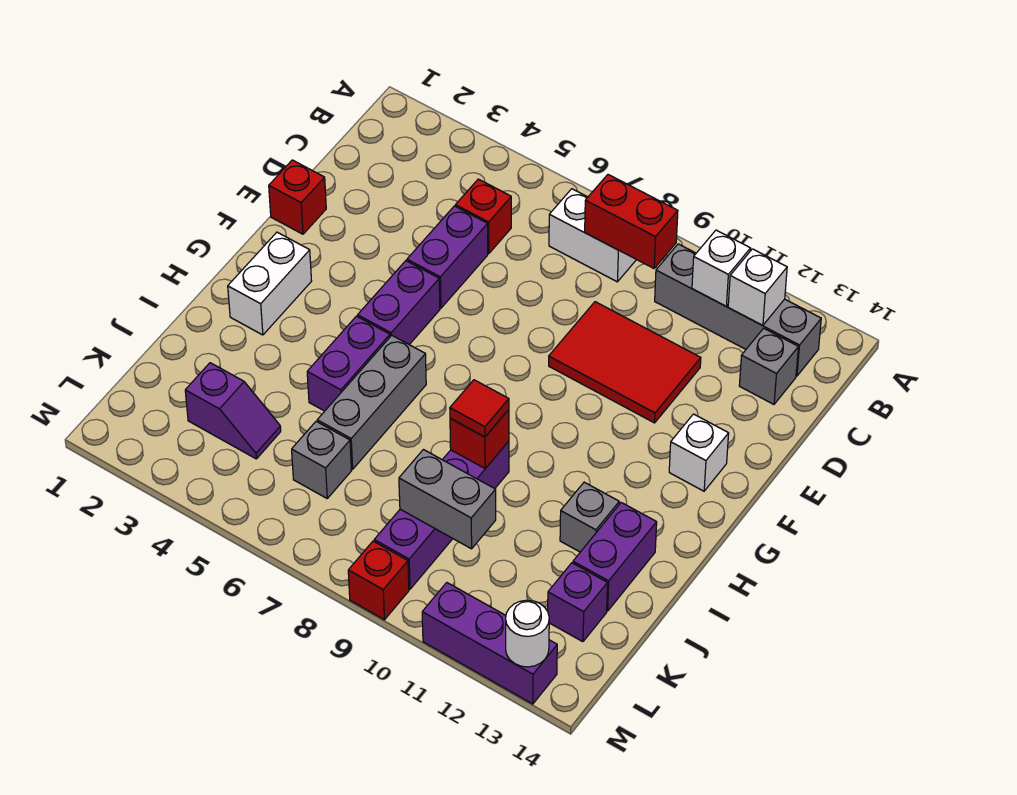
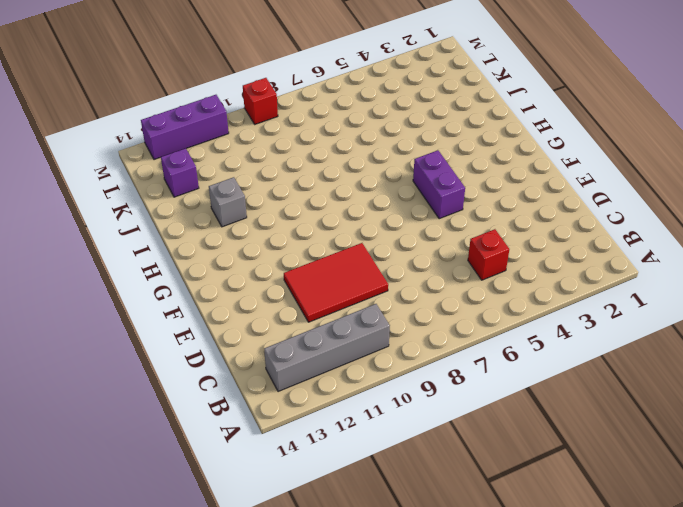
none -> white brick B7:B8 level 1
none -> grey brick C13 level 1
none -> purple brick D5:E5 level 1

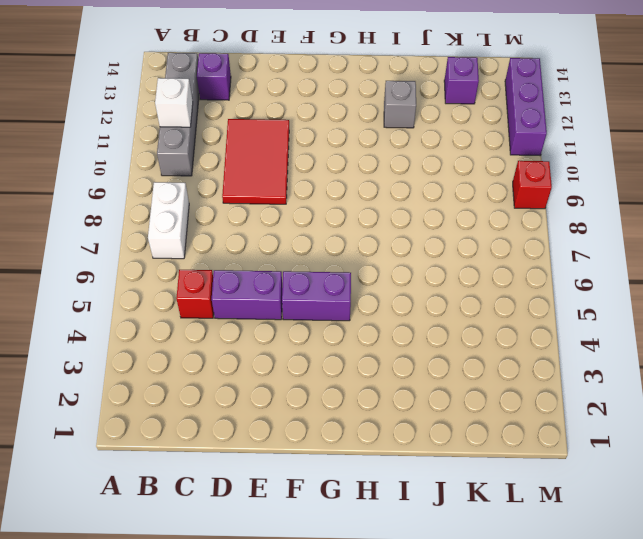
purple brick C13 level 1 -> grey brick C13 level 1
none -> red brick E1 level 1
none -> white brick F13 level 1
none -> white brick G2:H2 level 1

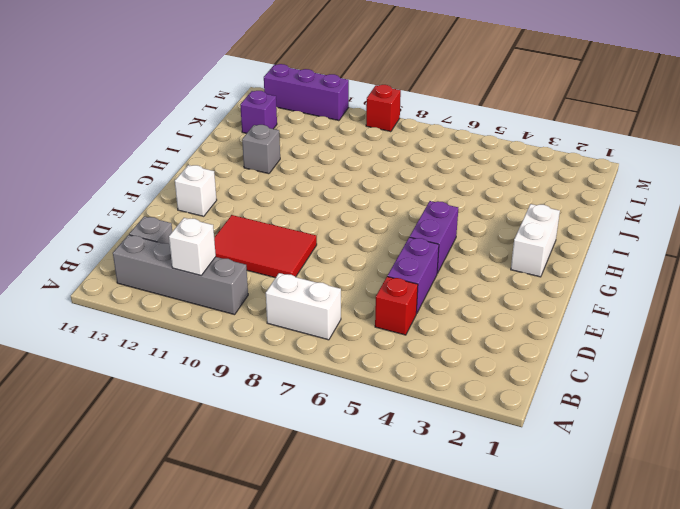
none -> red brick E1 level 1
none -> purple brick H5:I5 level 1
none -> grey brick H6:J6 level 1

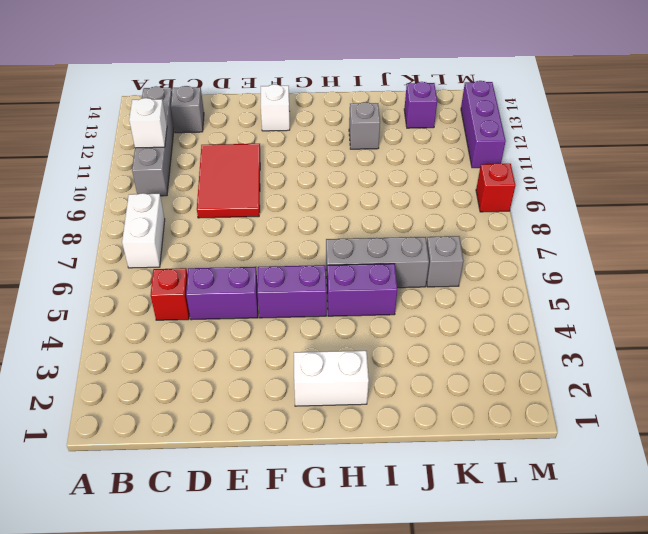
none -> red brick E1 level 1
none -> purple brick I9:L9 level 1
none -> purple brick I13:J13 level 1

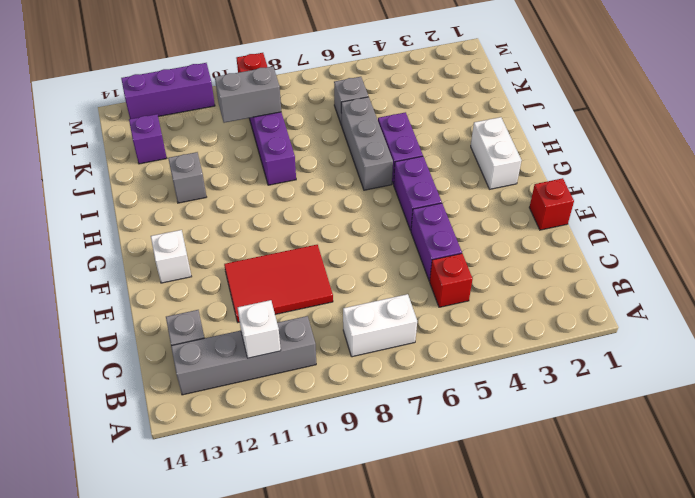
none -> purple brick I13:J13 level 1
none -> purple slope K3:K4 level 1 top 3
none -> red brick B8:B9 level 2

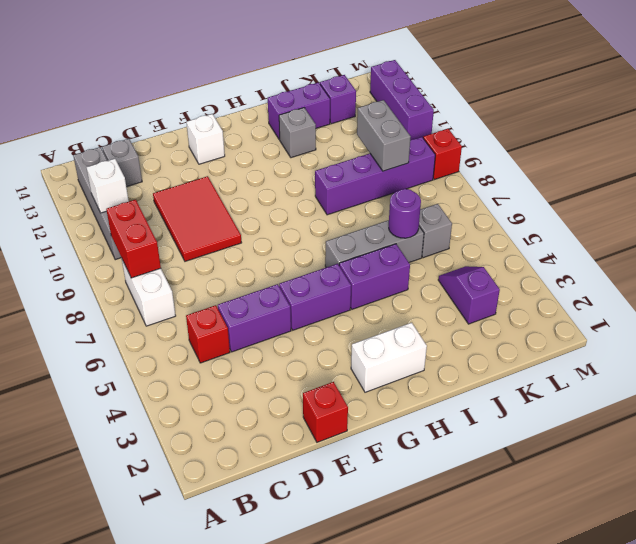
purple round brick J6 level 2 -> none
none -> white brick B12 level 2
none -> red brick I9 level 2
none -> white round brick M13 level 2

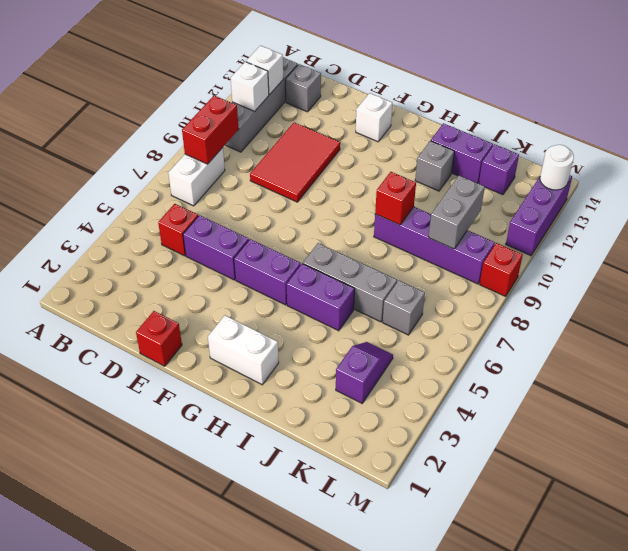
none -> red tile I9 level 3

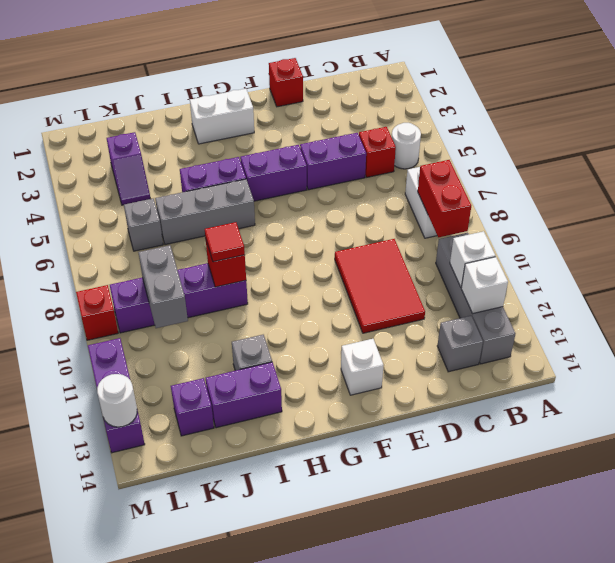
white round brick B5 level 1 -> none

